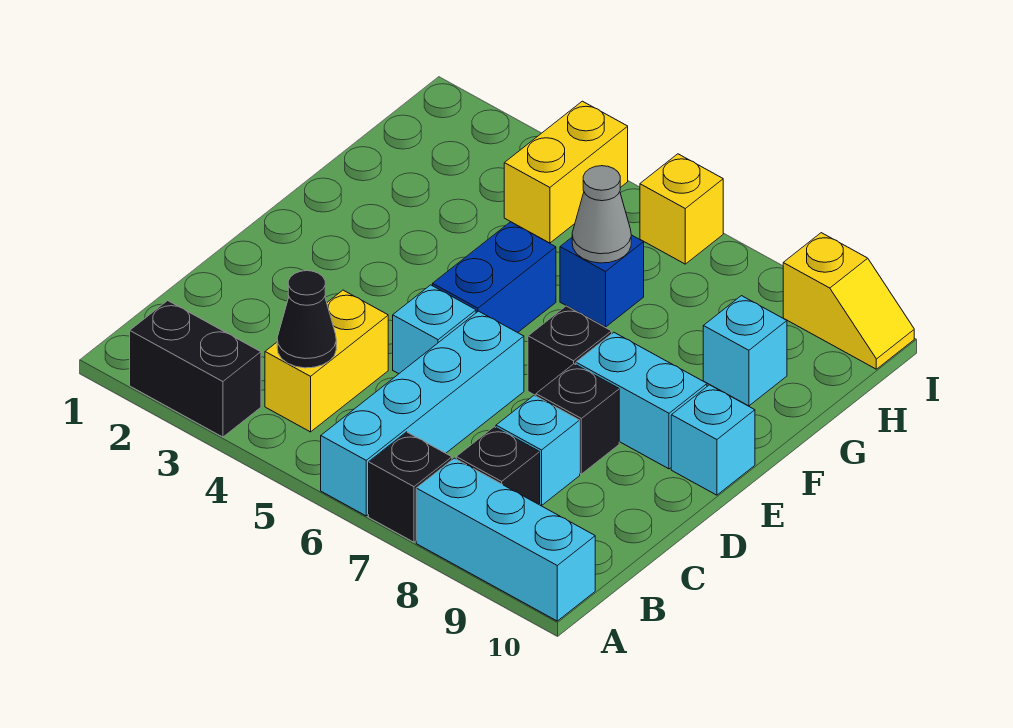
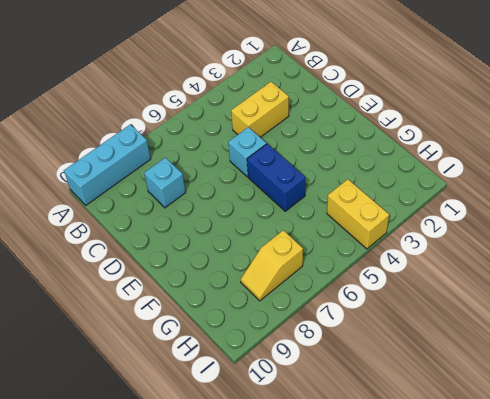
yellow brick C3:C4 level 1 -> yellow brick B4:C4 level 1
yellow slope H7:H8 level 1 top 7 -> yellow slope I9:I10 level 1 top 9
none -> black brick A2:A3 level 1
none -> cyan brick A6:D6 level 1
none -> black brick A7 level 1

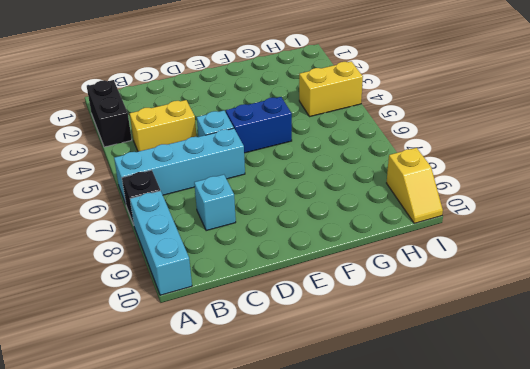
none -> black brick B8 level 1
none -> black brick D8 level 1
none -> black brick E7 level 1

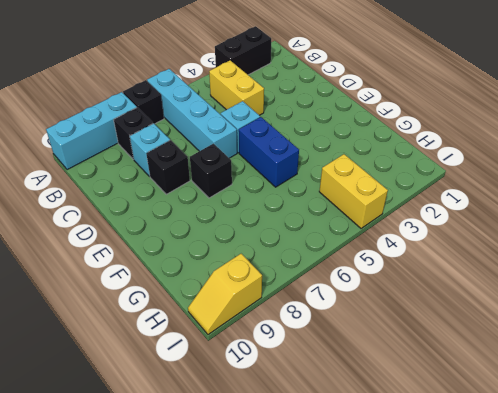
none -> cyan brick E8:E9 level 1
none -> cyan brick E10 level 1
none -> blue brick G6 level 1

